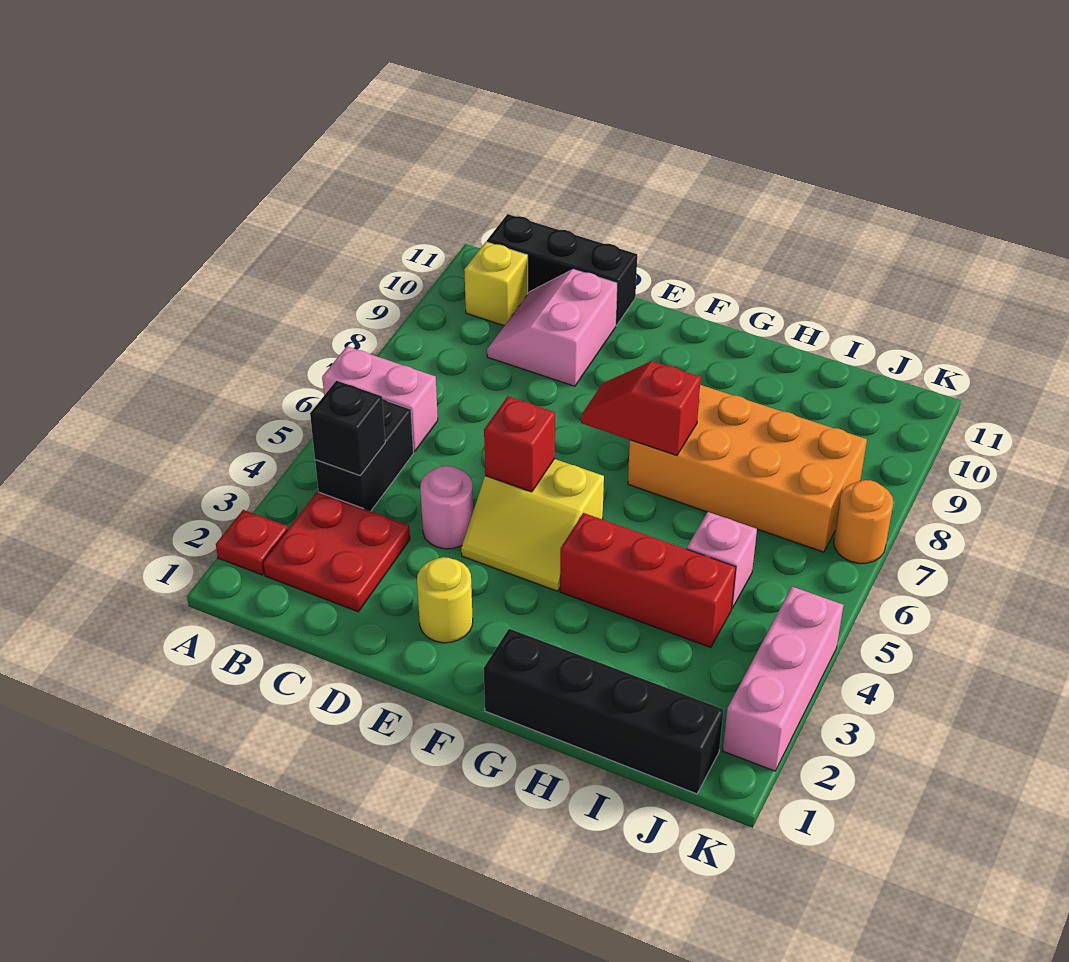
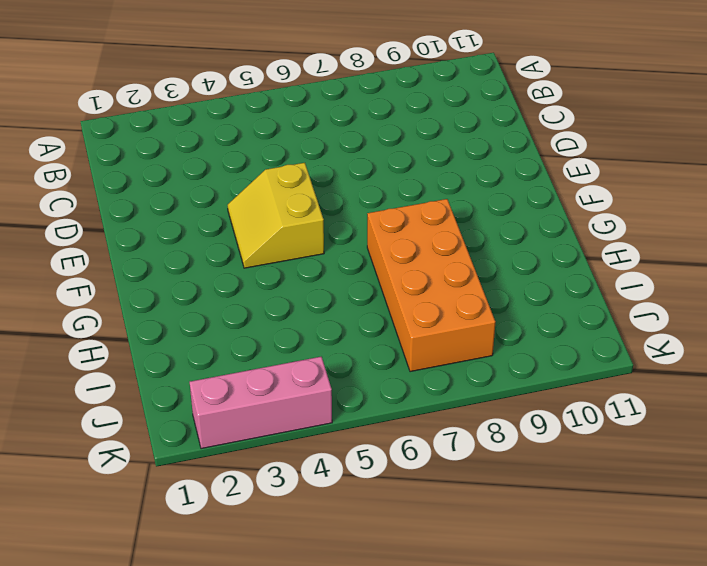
none -> red plate A2 level 1
none -> pink brick A6:B6 level 1
none -> red plate B2:C3 level 1

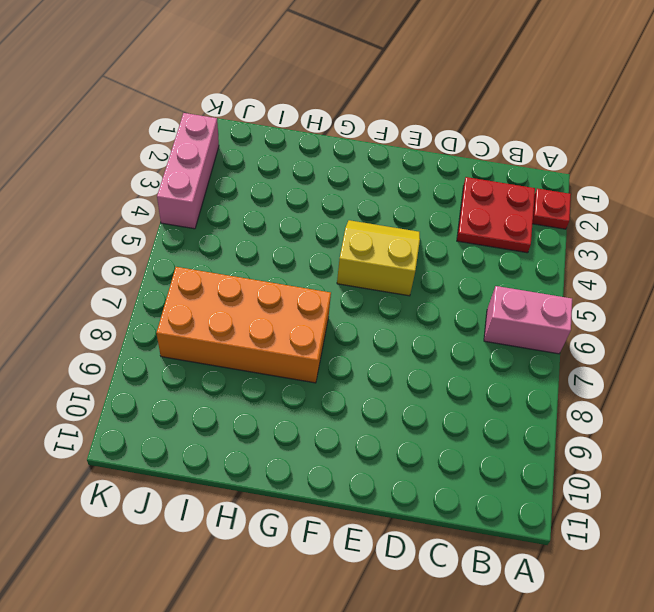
none -> black brick B4:B5 level 1
none -> yellow brick B10 level 1
none -> black brick B11:D11 level 1

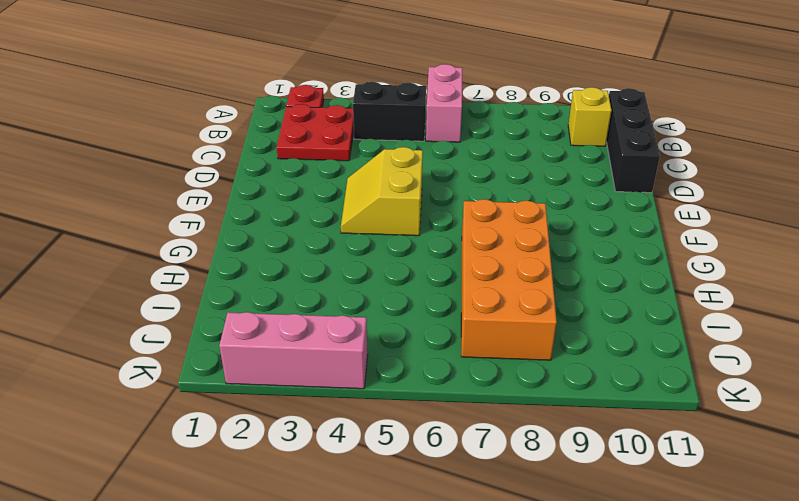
none -> pink slope C9:D10 level 1 top D
none -> pink round brick D4 level 1
none -> yellow round brick E2 level 1

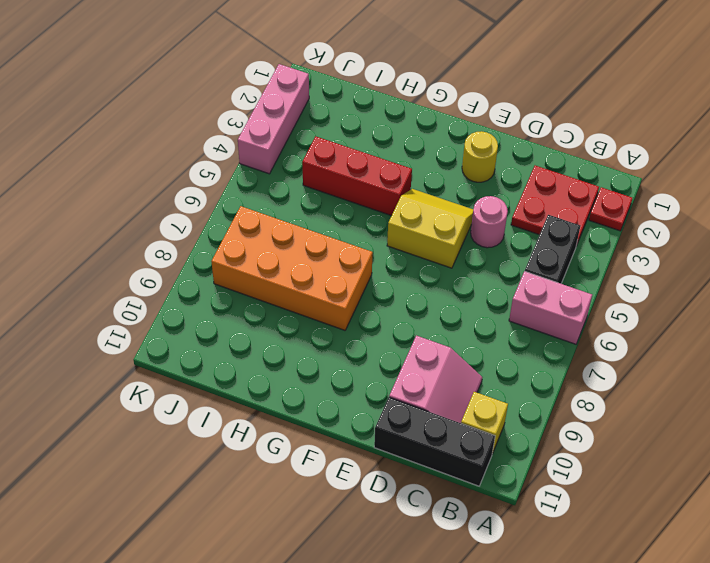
none -> black brick G1:J1 level 1
none -> pink brick I5 level 1
none -> orange round brick K7 level 1

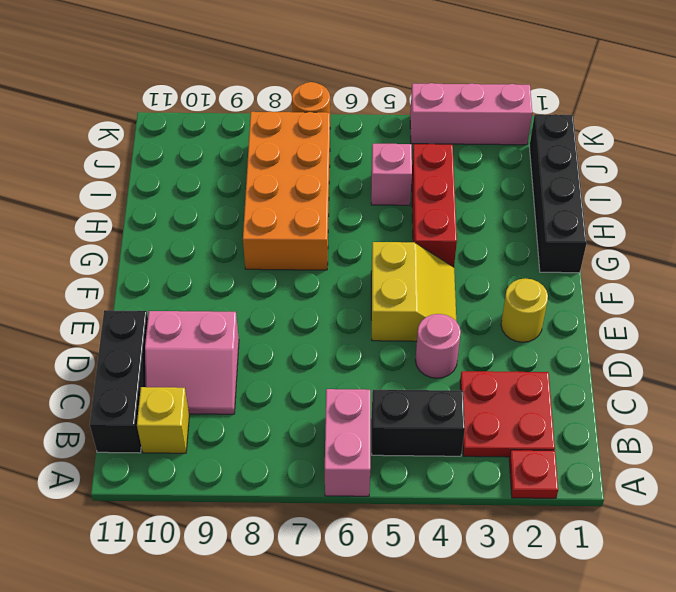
none -> black brick B4 level 2
none -> red brick E5 level 2
none -> red slope F7:G7 level 2 top G

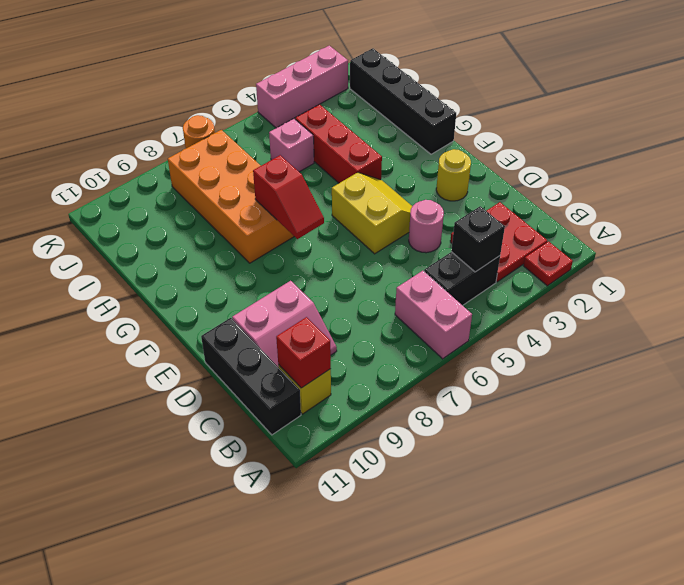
red brick B10 level 2 -> red brick E5 level 2

